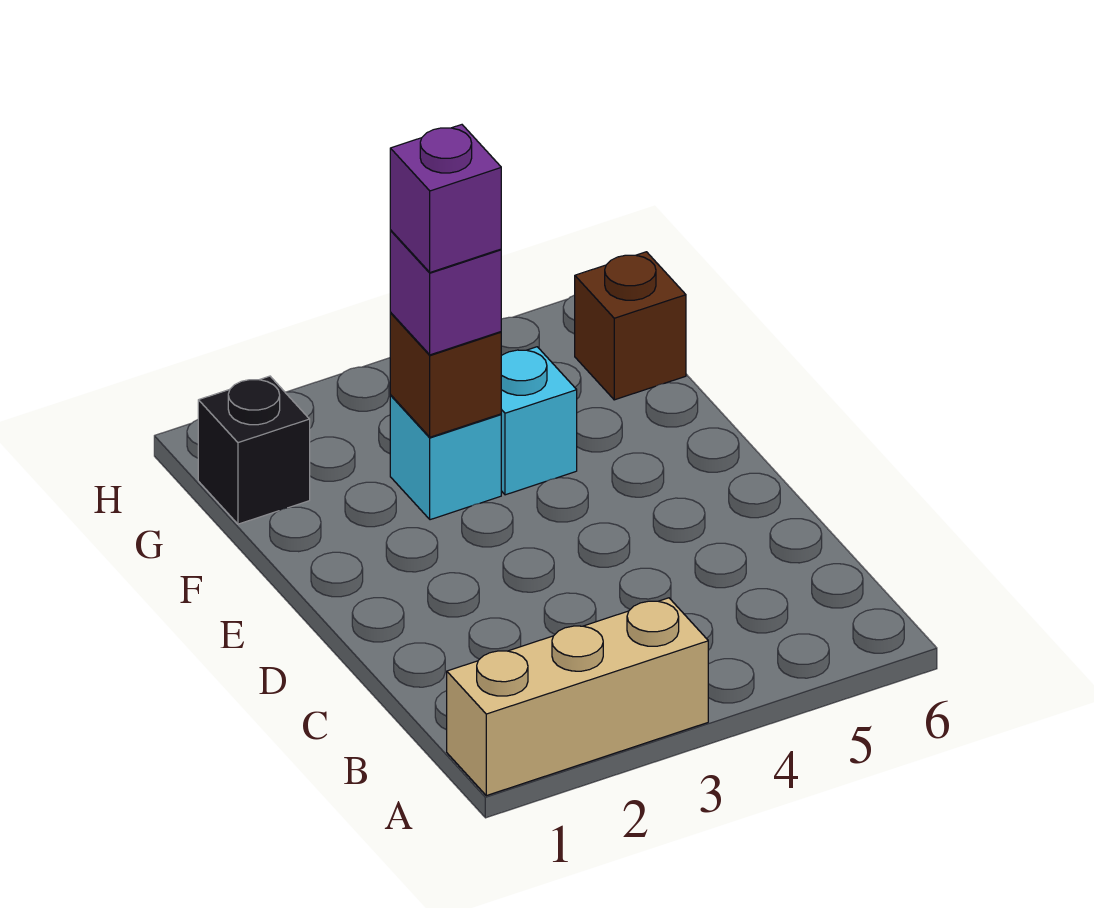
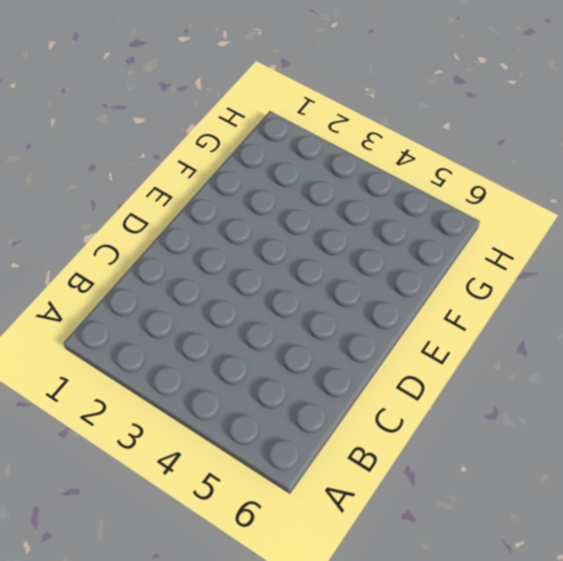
none -> tan brick A1:A3 level 1
none -> cyan brick F3 level 1

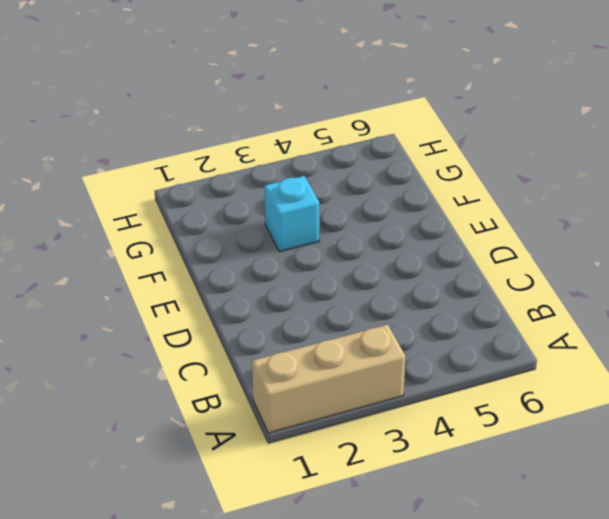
none -> cyan brick F4 level 1
none -> black brick G1 level 1

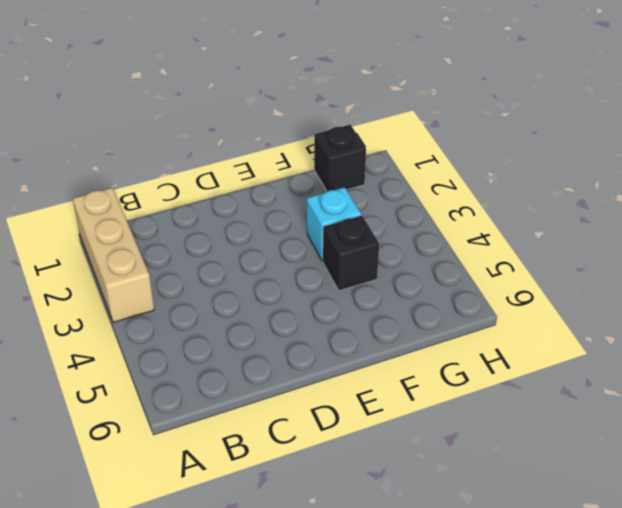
black brick F4 level 1 -> cyan brick F4 level 1
none -> brown brick G6 level 1
none -> brown brick F3 level 2

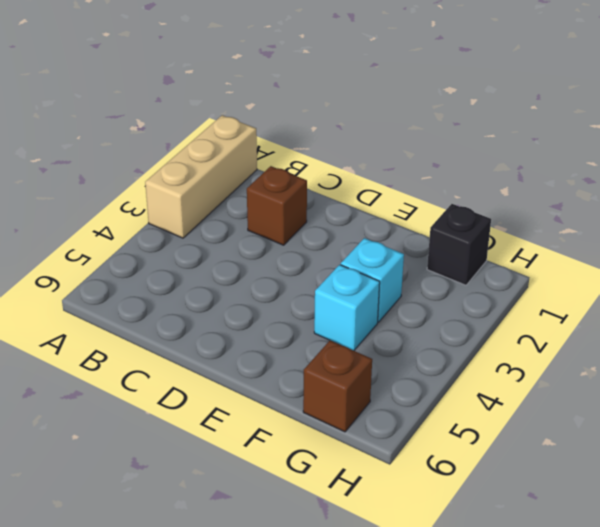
brown brick C2 level 1 -> brown brick F3 level 2
none -> purple brick F3 level 3
none -> purple brick F3 level 4

